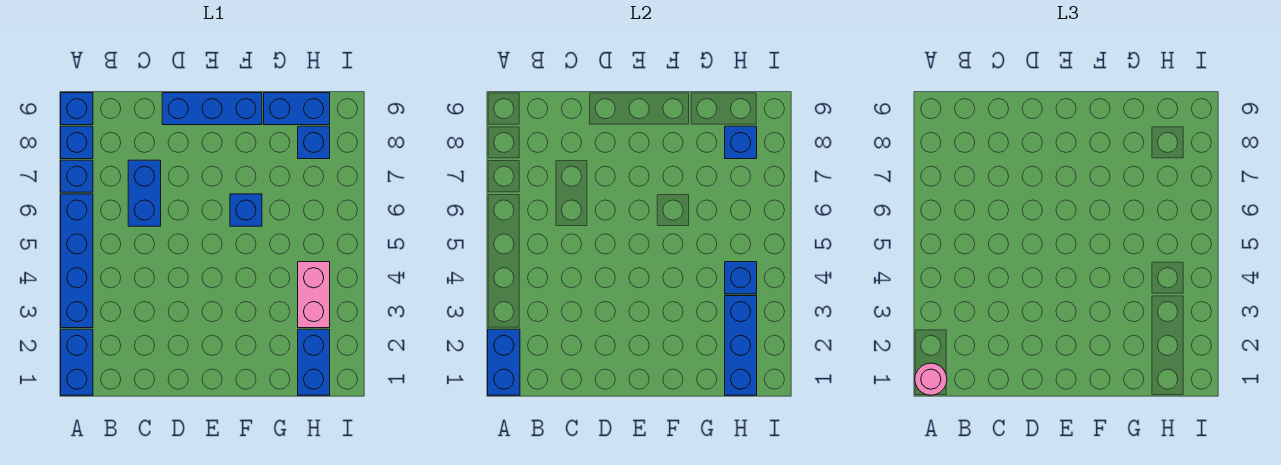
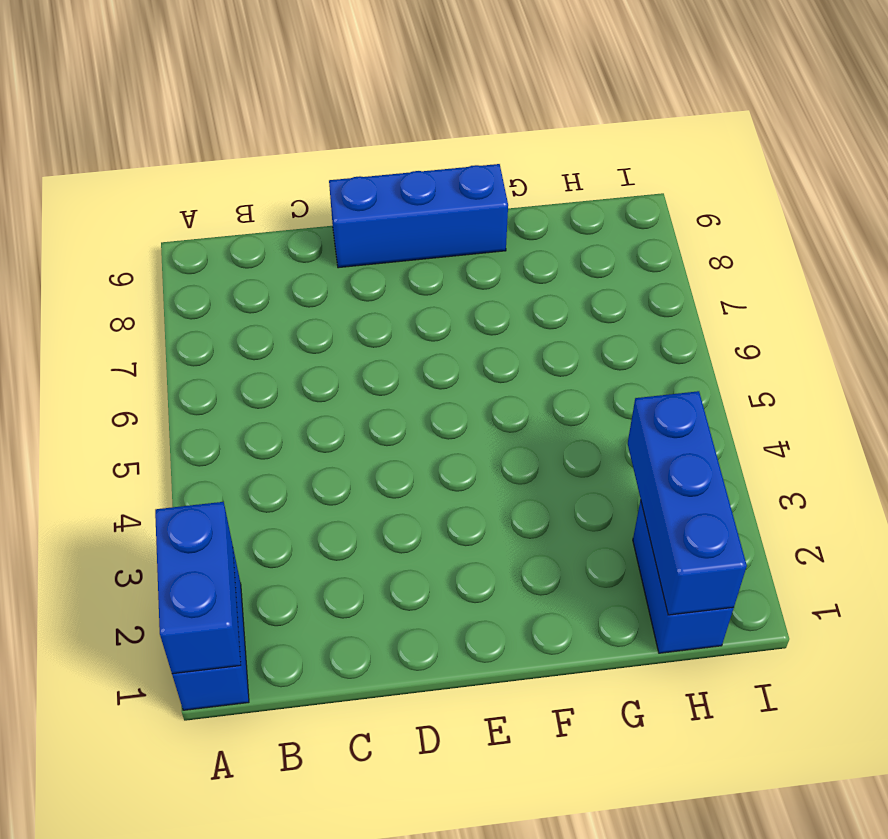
none -> blue brick A3:A6 level 1
none -> blue brick A7 level 1
none -> blue brick A8 level 1

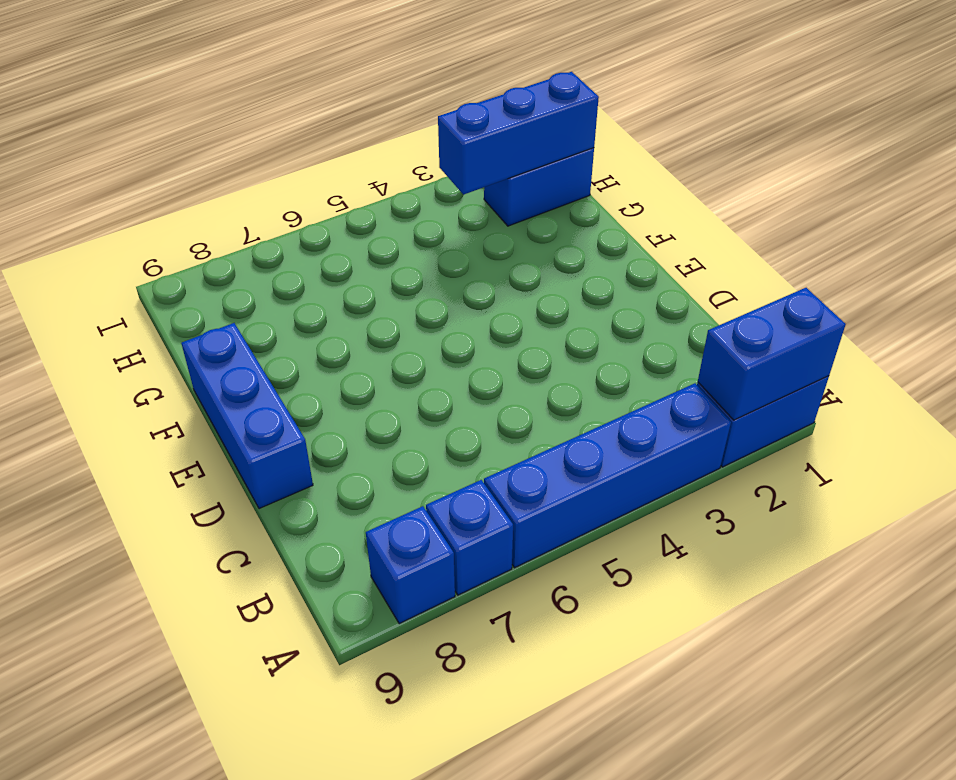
none -> blue brick A9 level 1
none -> blue brick C6:C7 level 1
none -> blue brick F6 level 1

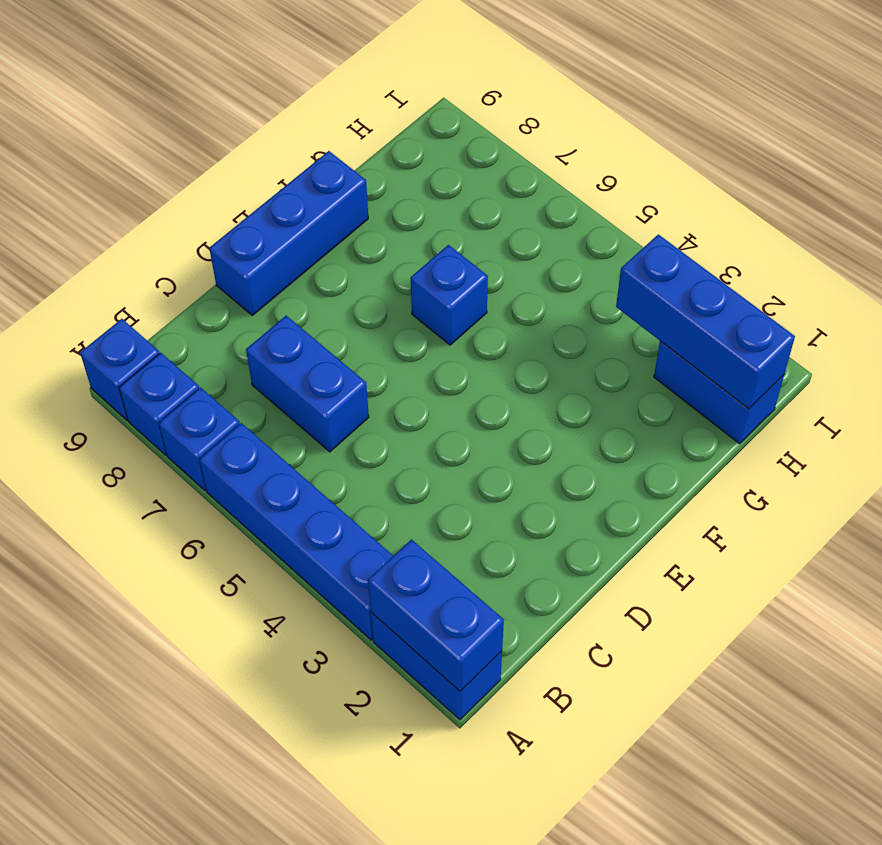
none -> blue brick G9:H9 level 1
none -> pink brick H3:H4 level 1
none -> blue brick H8 level 1

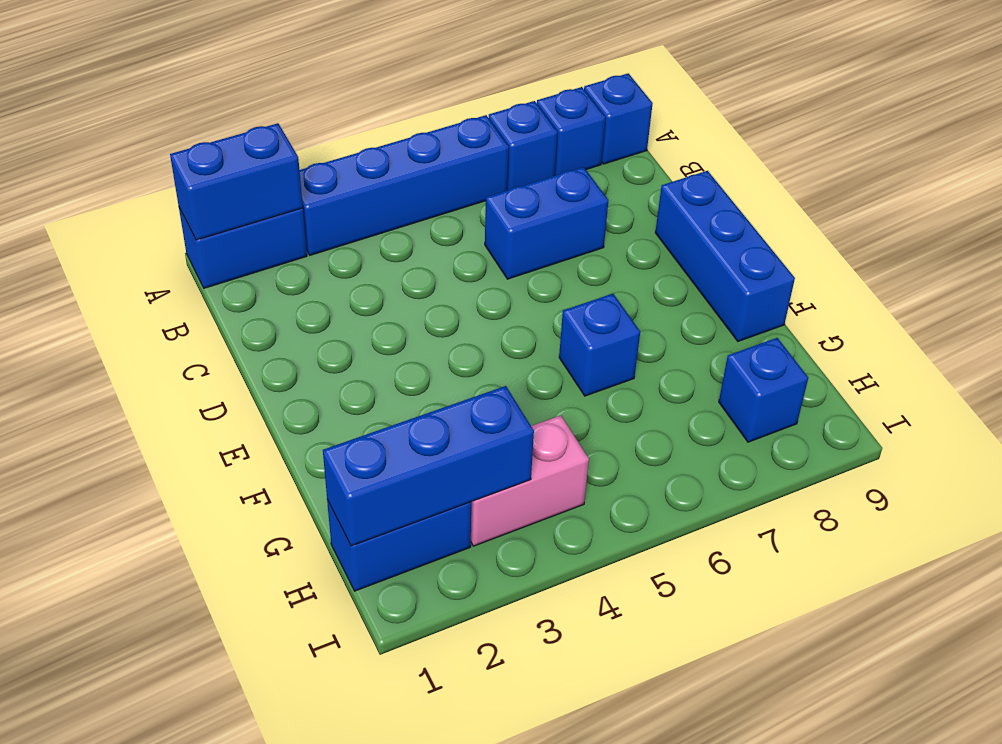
none -> blue brick G9:H9 level 1
none -> blue brick H4 level 2
none -> blue brick H8 level 2

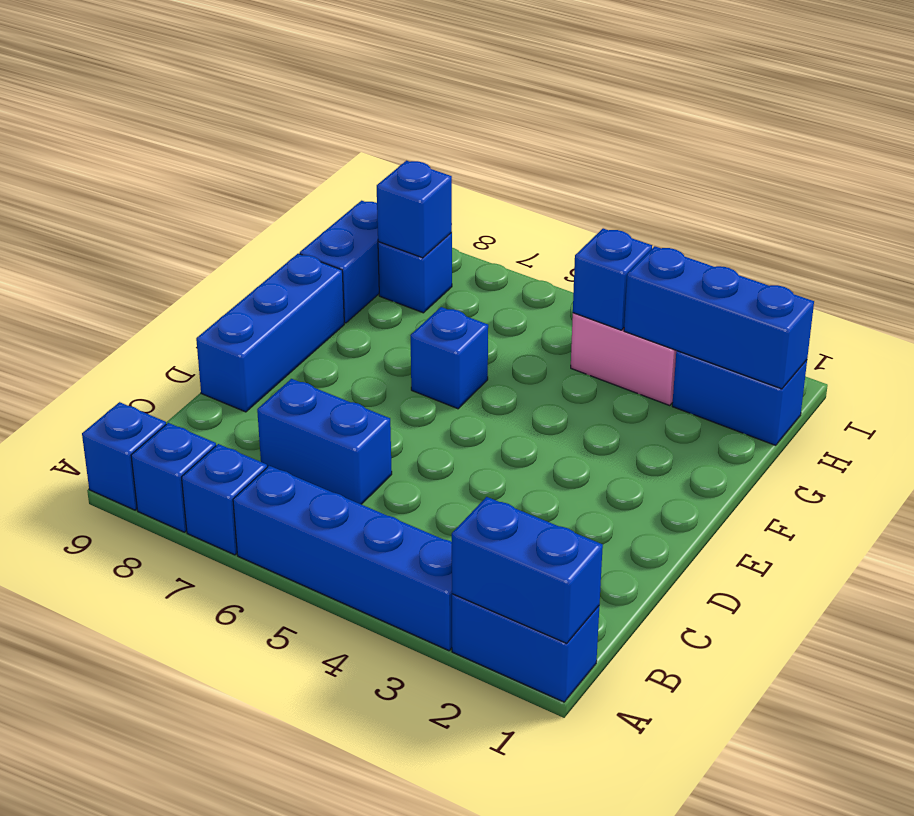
none -> pink round brick A1 level 3

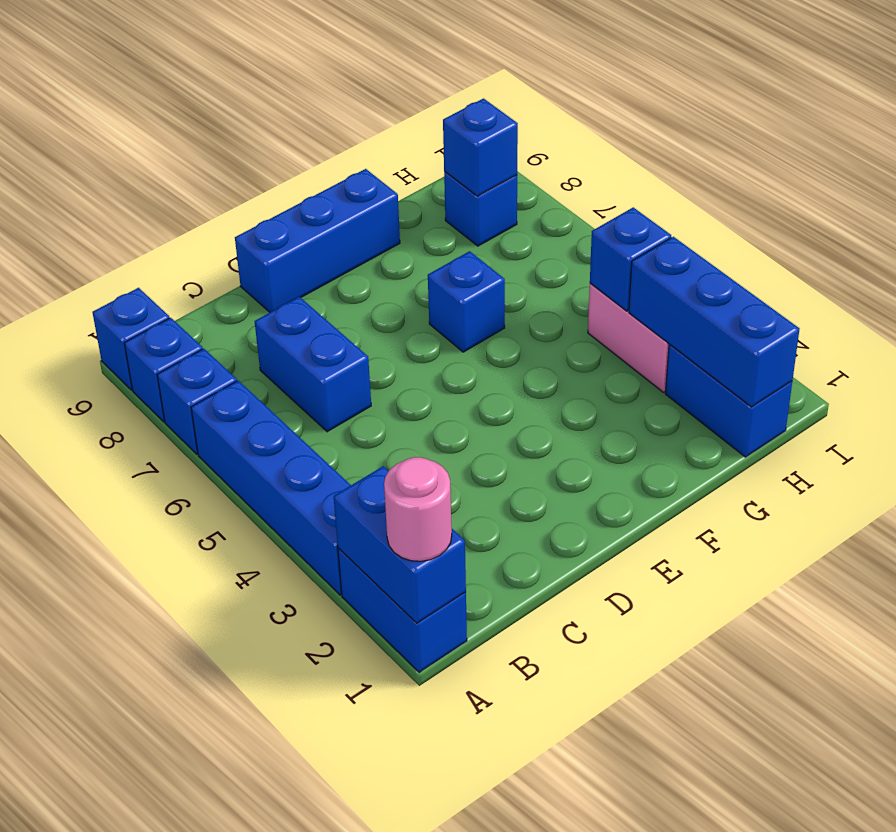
none -> blue brick G9:H9 level 1

